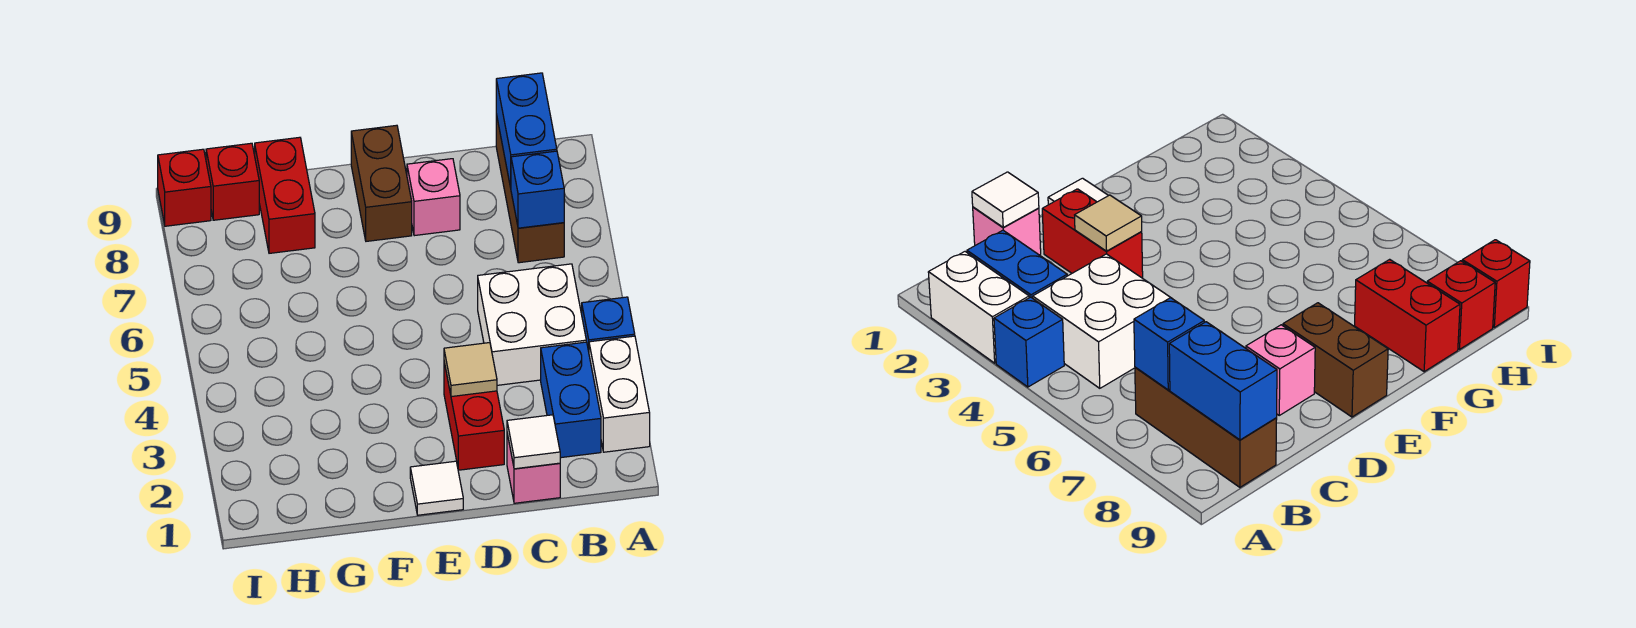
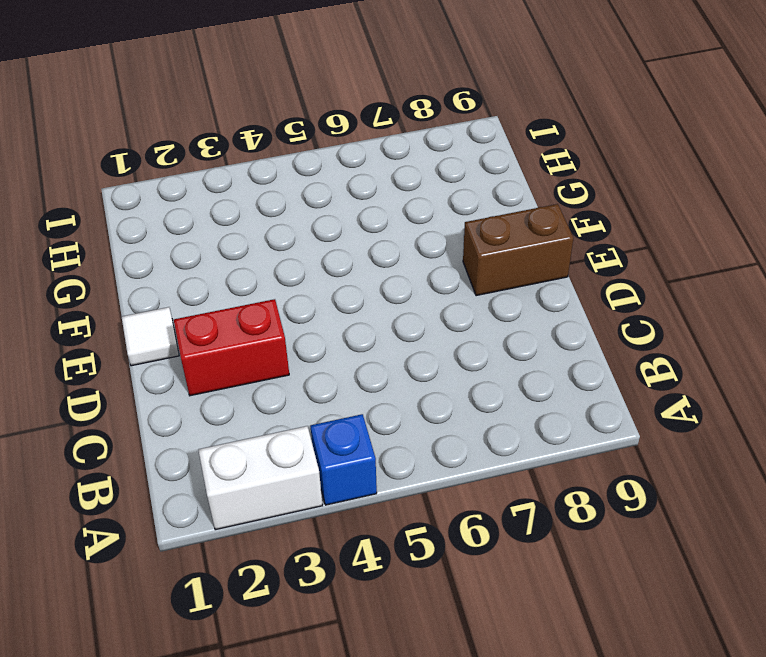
none -> blue brick B2:B3 level 1
none -> white brick B4:C5 level 1
none -> brown brick B7:B9 level 1

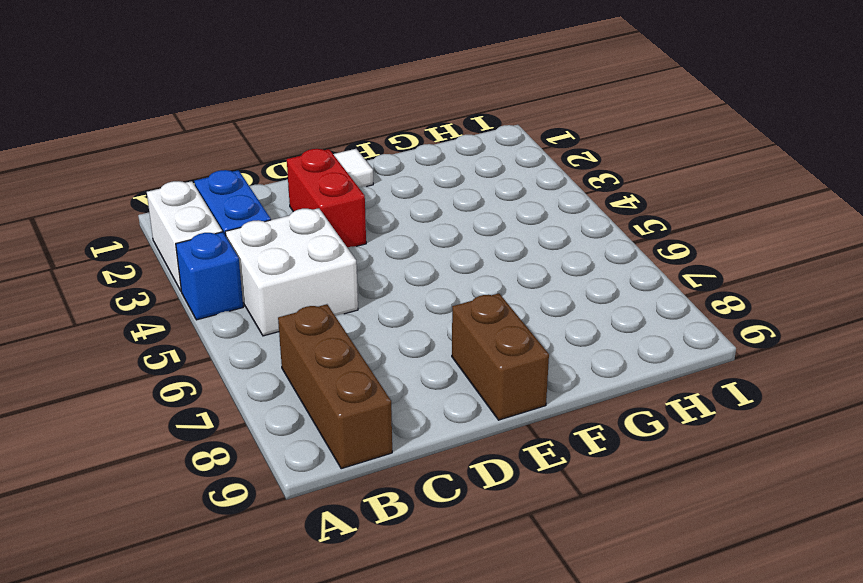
none -> pink brick C1 level 1
none -> pink brick D8 level 1
none -> red brick G8:G9 level 1

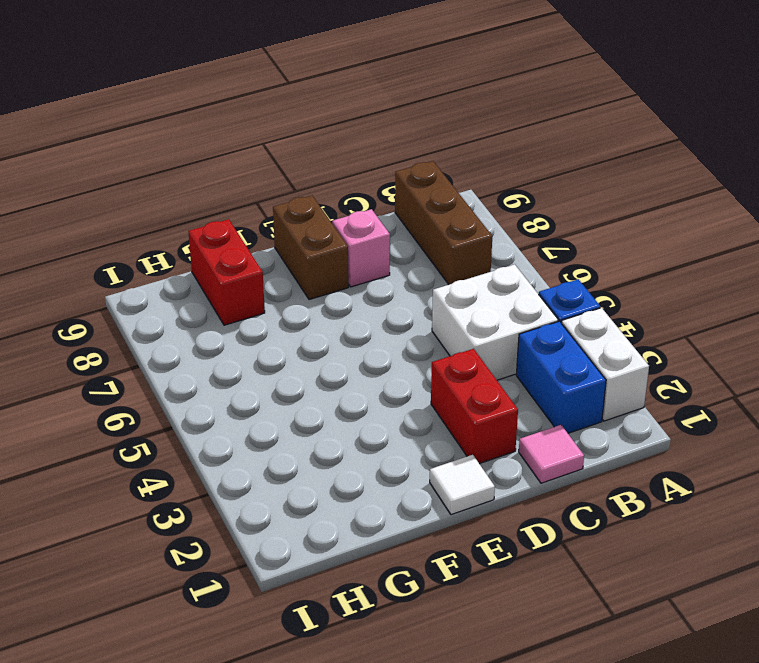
pink tile C1 level 1 -> pink brick C1 level 1
none -> red brick H9 level 1
none -> red brick I9 level 1
none -> blue brick B7 level 2

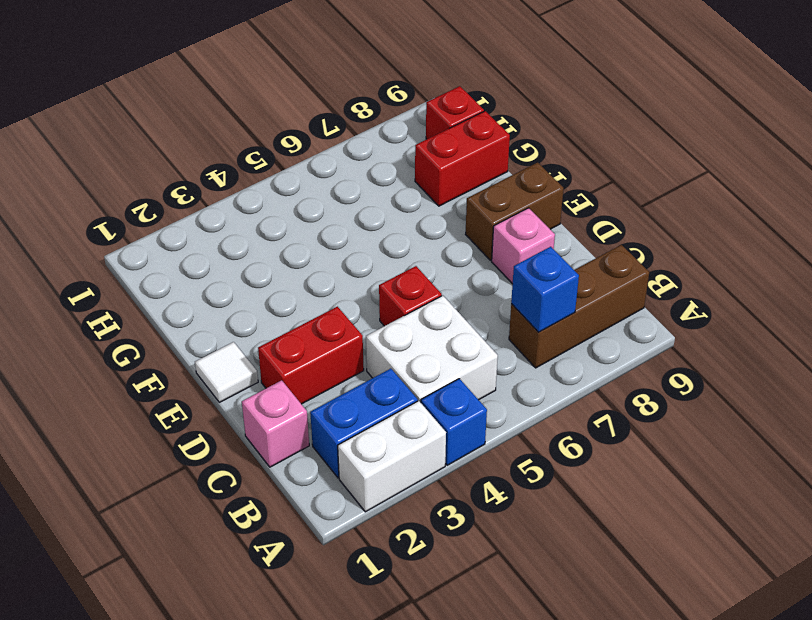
red brick D5 level 1 -> red brick I9 level 1
none -> blue brick B8:B9 level 2
none -> white tile C1 level 2
none -> tan tile D3 level 2

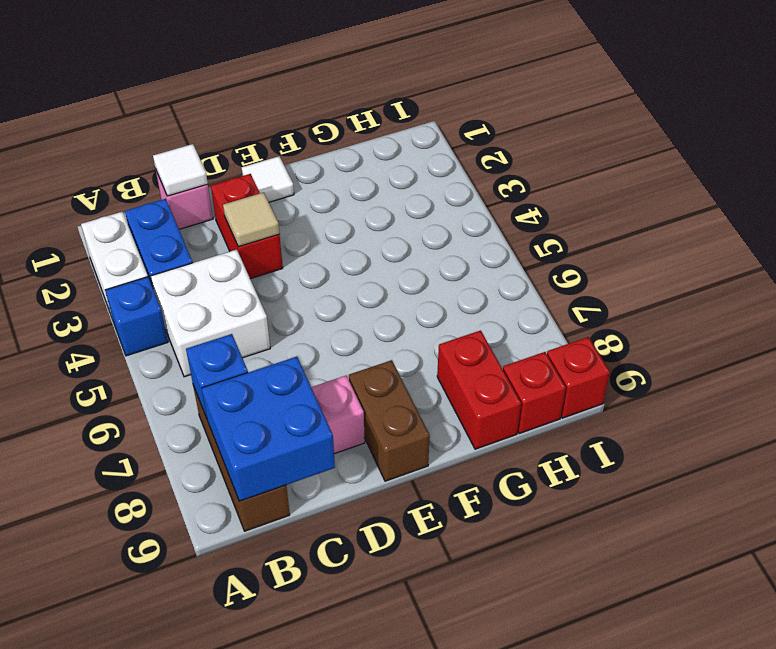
blue brick B8:C9 level 2 -> blue brick B8:B9 level 2

